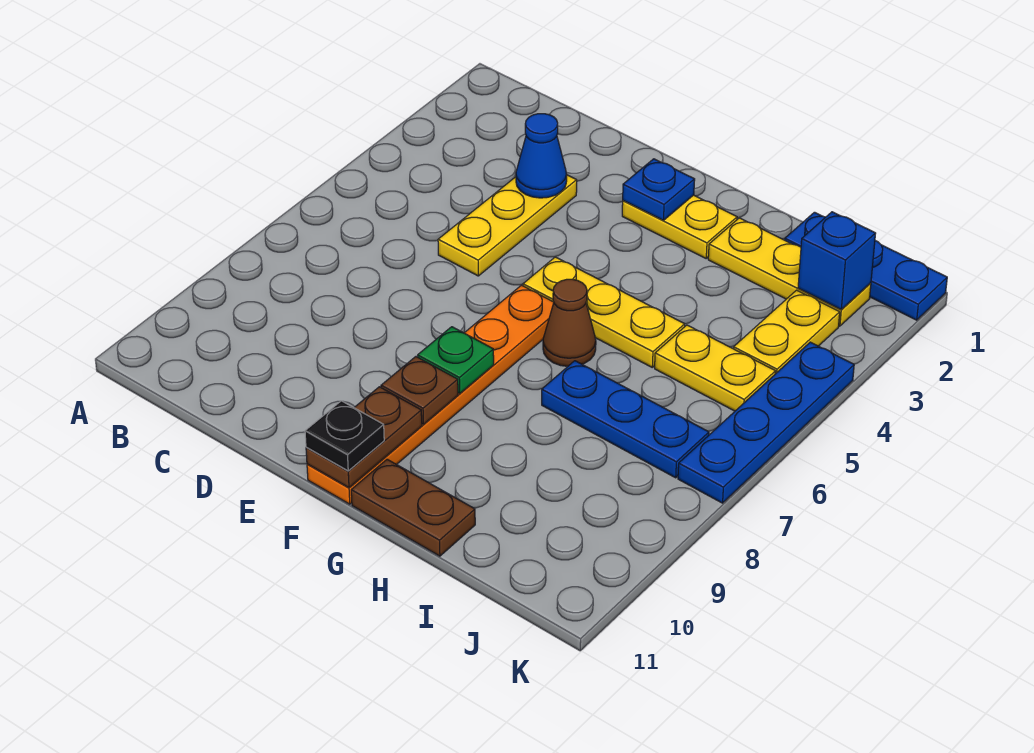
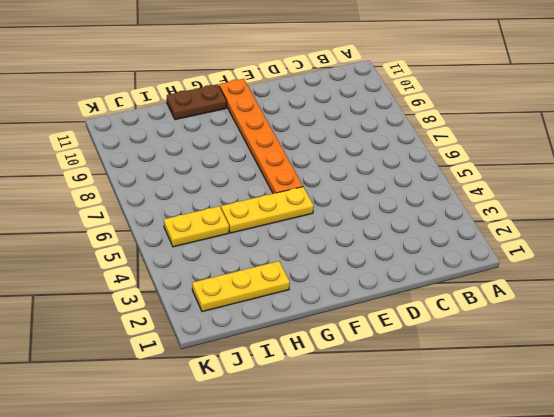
none -> yellow plate D3:D5 level 1
none -> yellow plate F2:G2 level 1
none -> brown cone G6 level 1

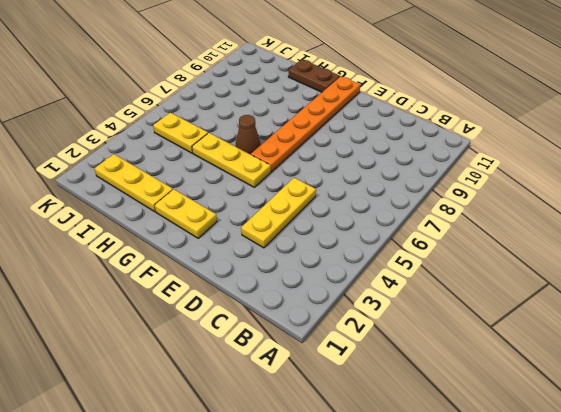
none -> blue plate H7:J7 level 1
none -> blue plate I1:K1 level 1
none -> yellow plate J3:J4 level 1

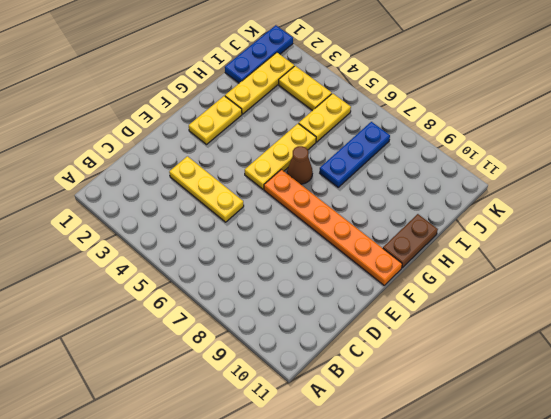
none -> blue plate K4:K7 level 1
none -> blue cone D3 level 2
none -> blue plate F2 level 2

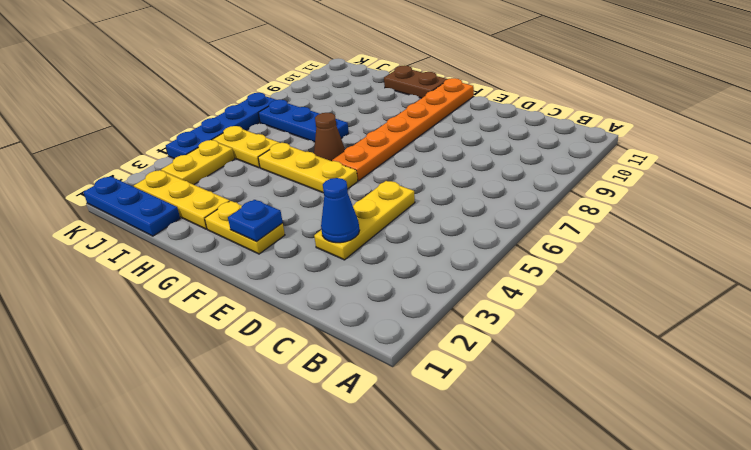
none -> green plate F8 level 2
none -> brown plate F9 level 2
none -> brown plate F10:F11 level 2

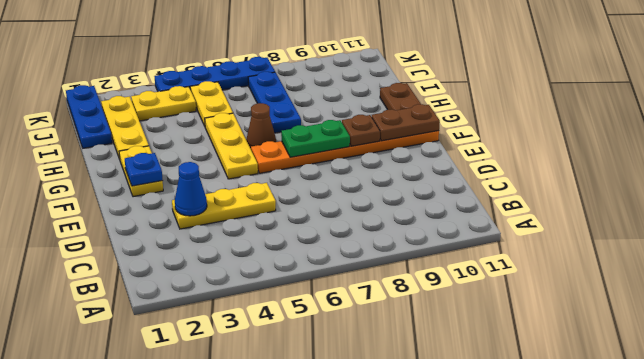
green plate F7:F8 level 2 -> green plate F8 level 2
none -> blue brick J2 level 2
none -> black plate F11 level 3

